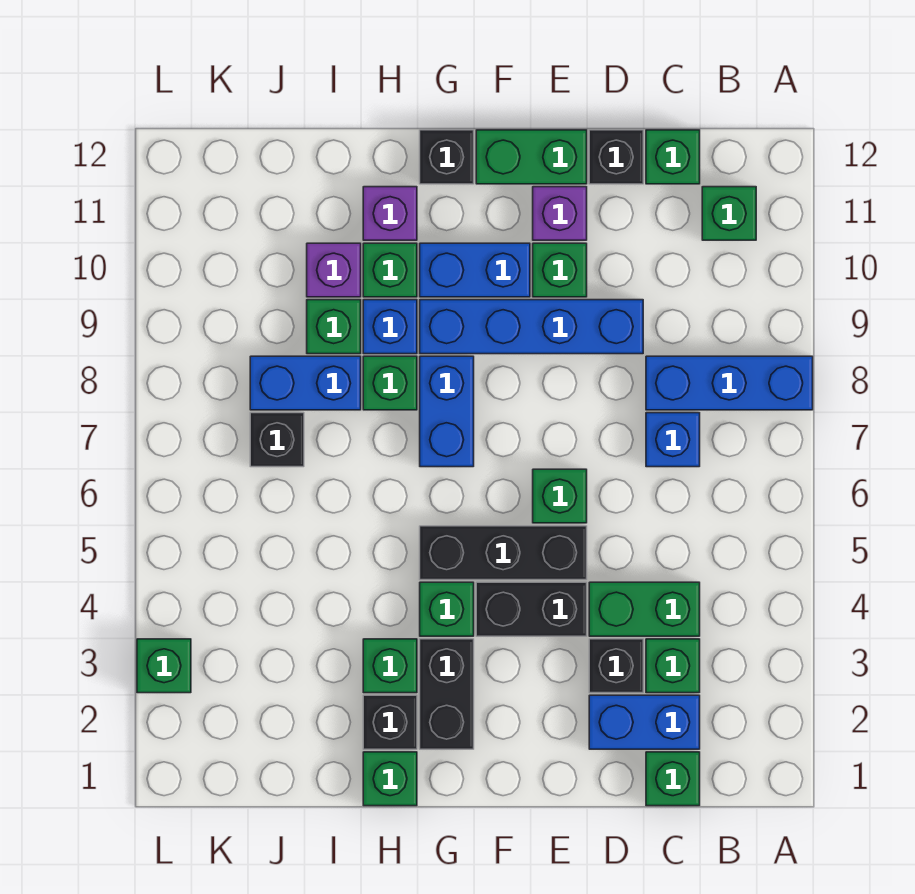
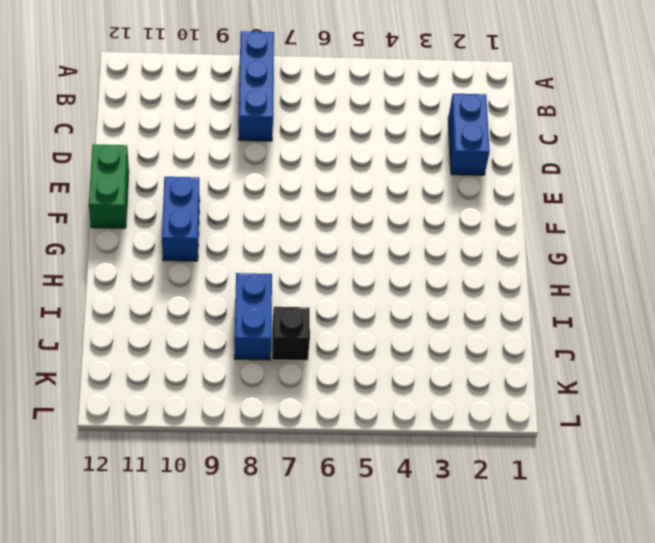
none -> green brick B11 level 1
none -> green brick C1 level 1
none -> green brick C3 level 1
none -> green brick C4:D4 level 1

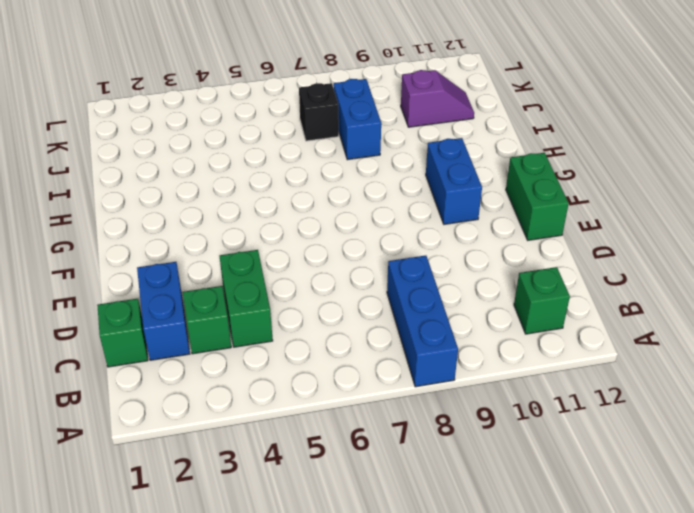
purple slope J10:J11 level 1 top 10 -> none
none -> blue brick C7 level 1
none -> green brick C12 level 1
none -> black brick D3 level 1
none -> blue brick D9:G9 level 1

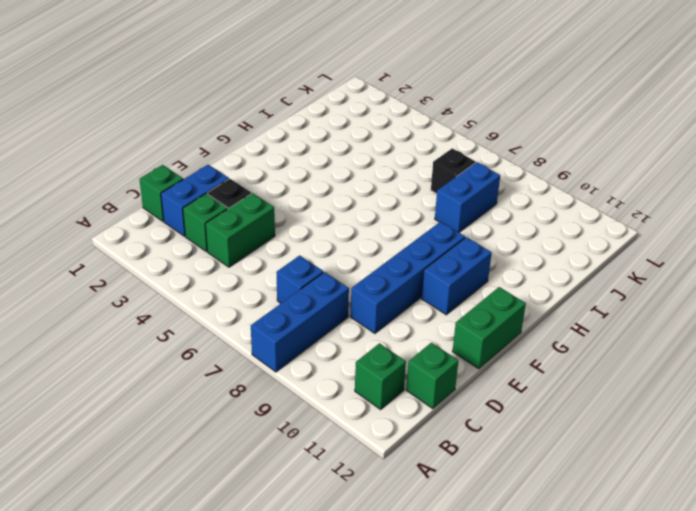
none -> black brick D12 level 1
none -> black brick E4:F4 level 1
none -> black brick E5:G5 level 1
none -> green brick E6 level 1

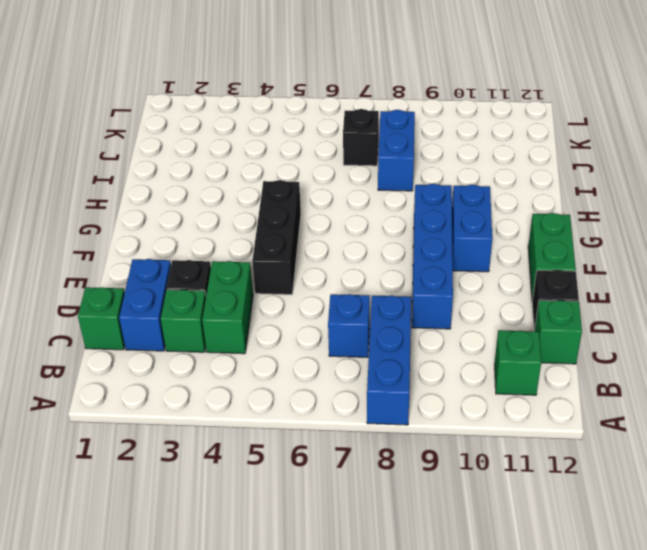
none -> black brick E4:F4 level 1
none -> green brick E6 level 1
none -> green brick E10 level 1
none -> purple brick E11 level 1

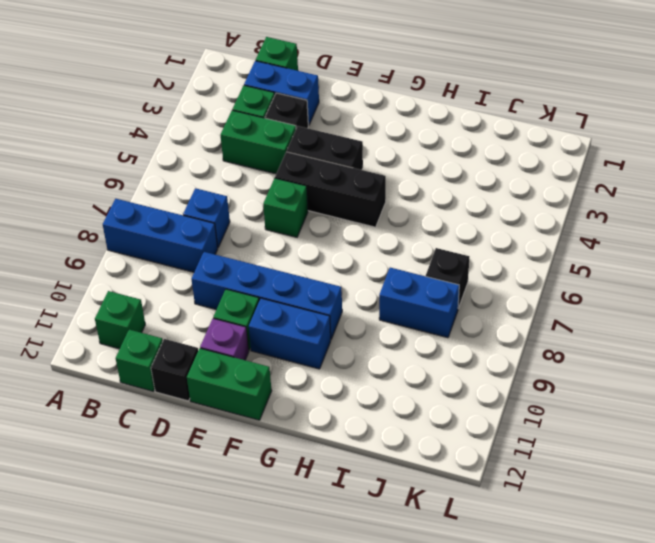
none -> black brick G2:G3 level 1
none -> green brick G4 level 1
none -> blue brick G7:G8 level 1
none -> black brick G12 level 1

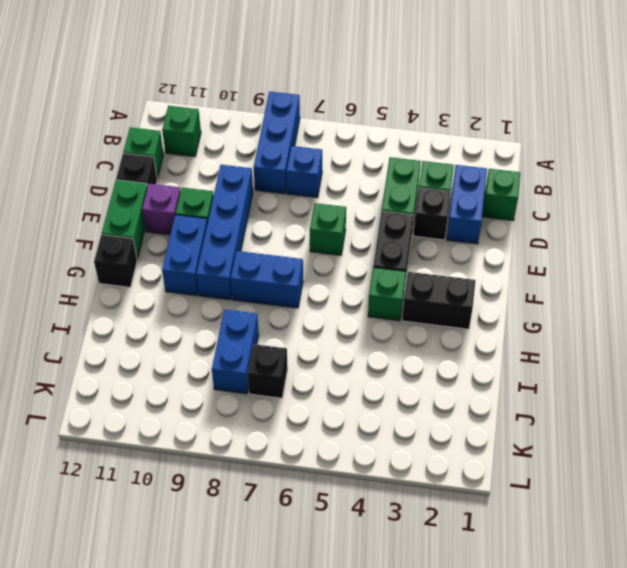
none -> black brick E5:G5 level 1
none -> green brick H1 level 1
none -> black brick H2 level 1
none -> green brick H3 level 1

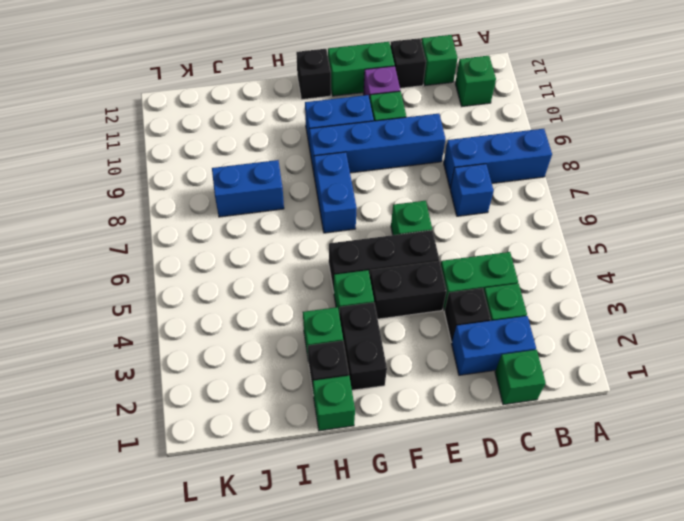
none -> green brick H8 level 1
none -> blue brick H9 level 1
none -> green brick H10 level 1
none -> purple brick H11 level 1

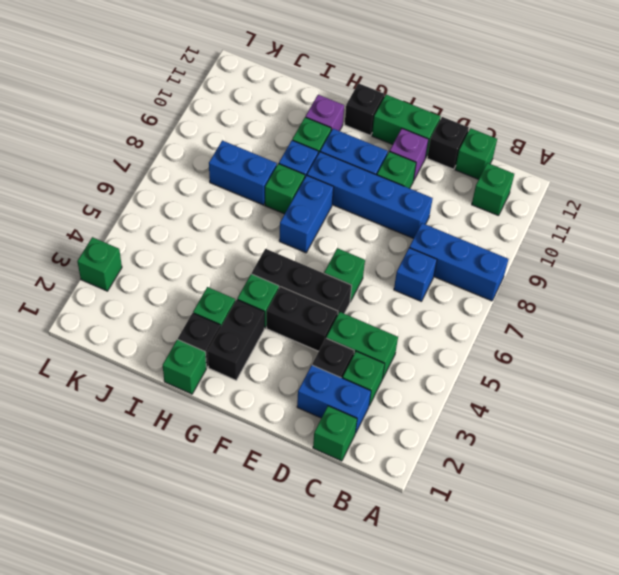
none -> green brick I9 level 1
none -> purple brick I10 level 1
none -> black brick J7 level 1

